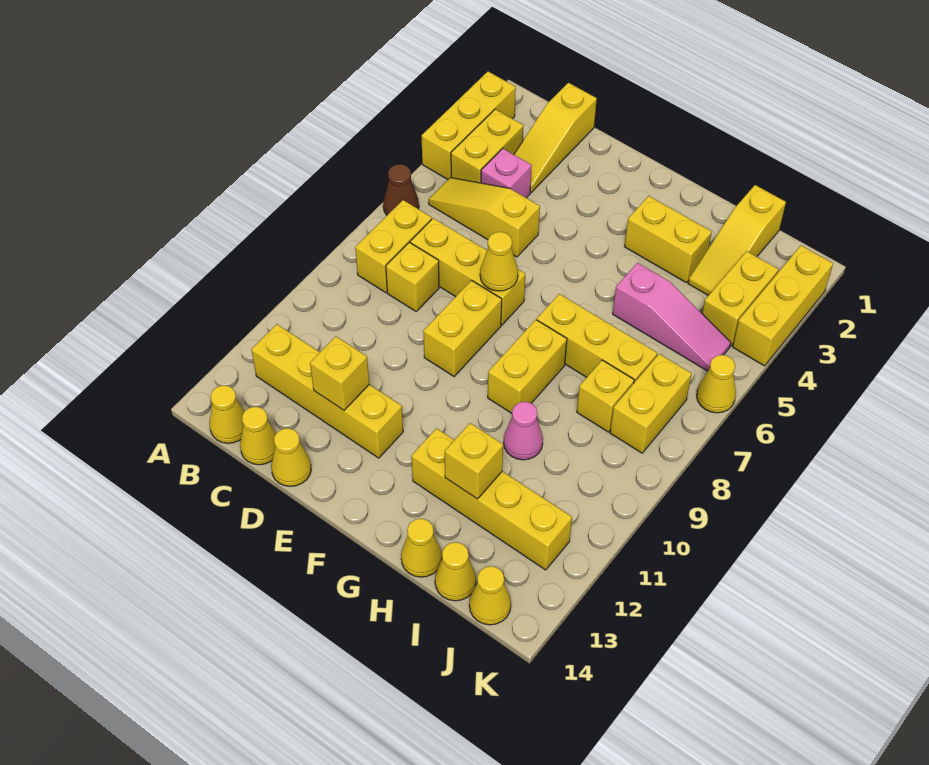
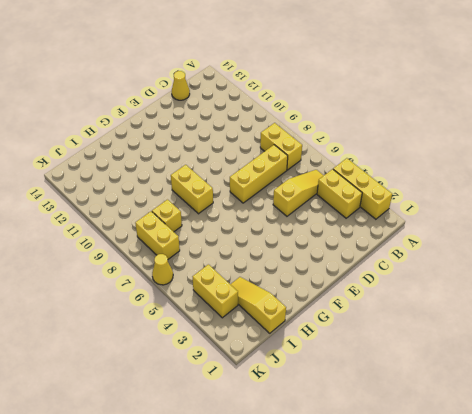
none -> brown cone A6 level 1
none -> yellow brick B12:E12 level 1
none -> yellow cone B14 level 1
none -> yellow slope C1:C3 level 1 top 1

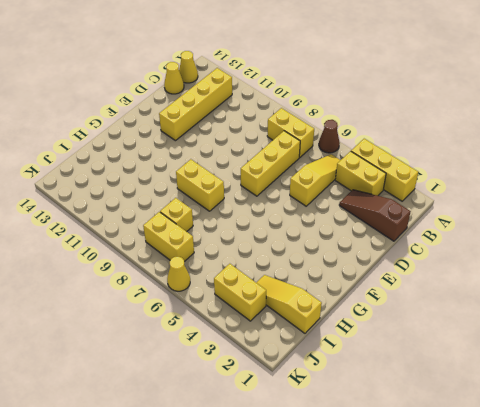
brown slope C1:C3 level 1 top 1 -> yellow slope C1:C3 level 1 top 1
none -> pink brick C4 level 1
none -> yellow brick C8 level 1
none -> yellow cone D14 level 1
none -> yellow brick E8:E9 level 1

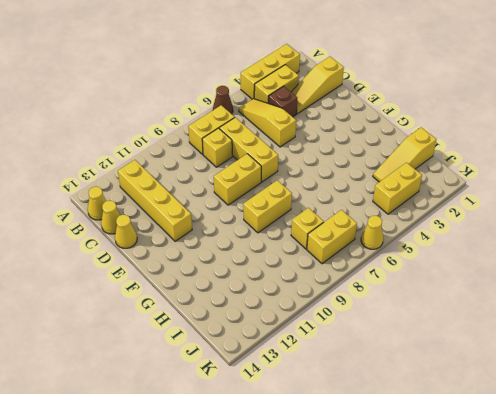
brown brick C4 level 1 -> pink brick C4 level 1
none -> yellow brick G3:H3 level 1
none -> yellow brick G7:I7 level 1
none -> yellow brick G12:J12 level 1
none -> pink slope H5:J5 level 1 top H

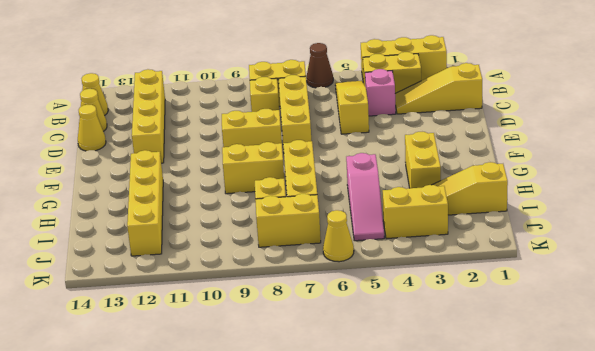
none -> pink cone H10 level 1
none -> yellow cone H14 level 1
none -> yellow cone I14 level 1
none -> yellow cone J14 level 1

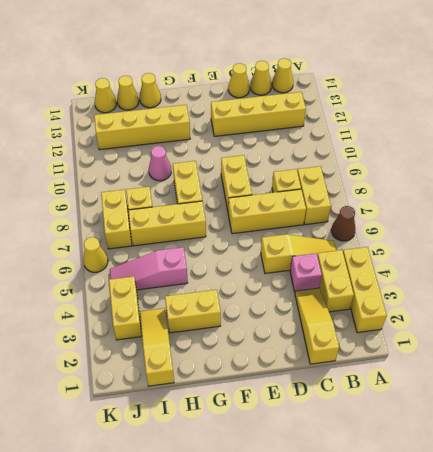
none -> yellow brick K2:K4 level 1
none -> yellow brick D12 level 2
none -> yellow cone E7 level 2
none -> yellow brick H12 level 2

